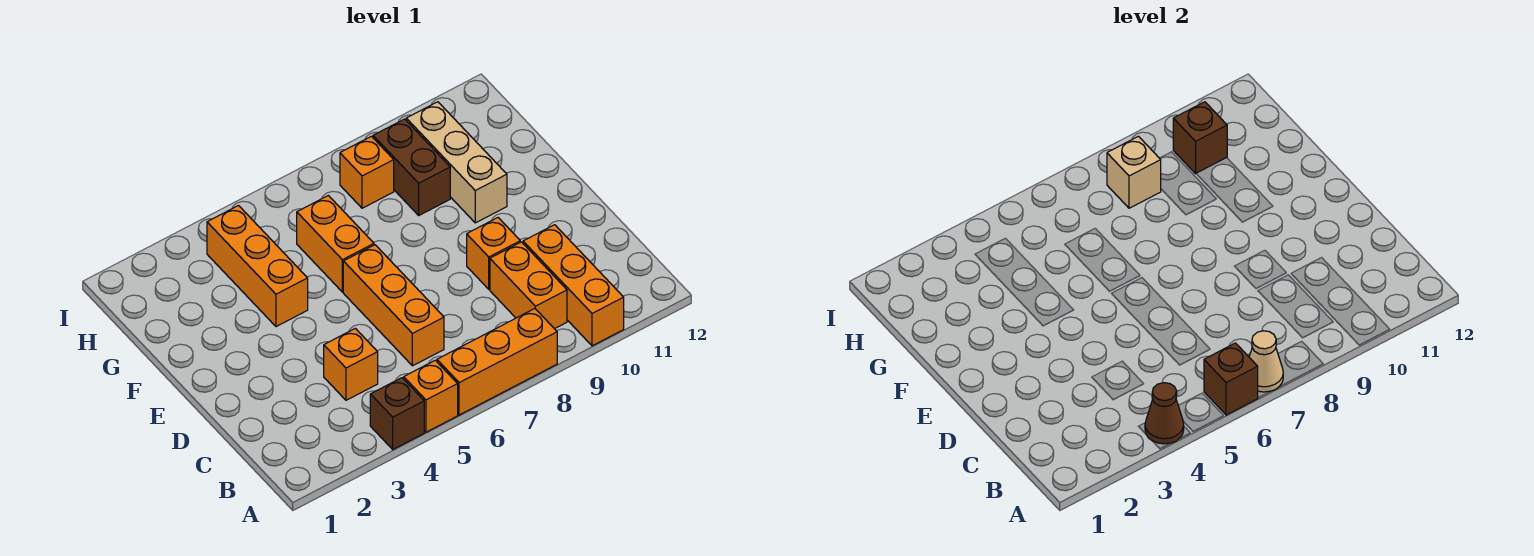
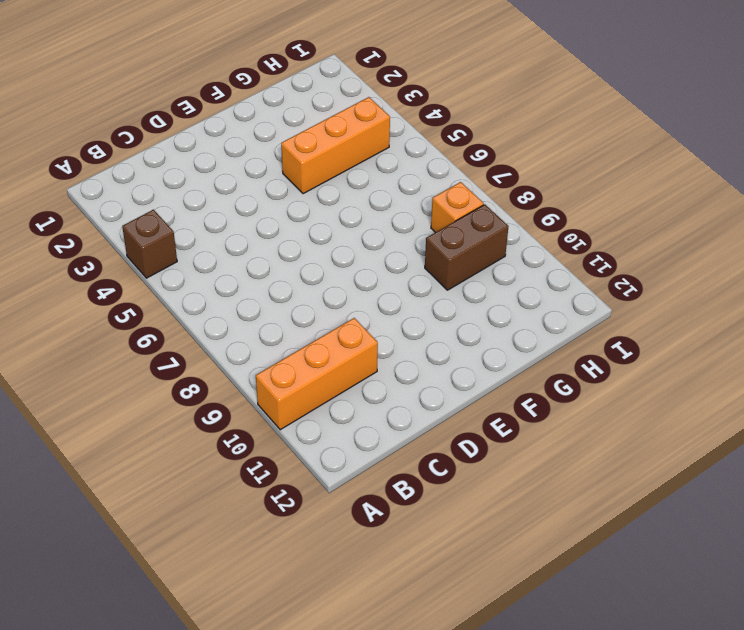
none -> orange brick A5 level 1
none -> orange brick A6:A8 level 1
none -> orange brick B9:C9 level 1

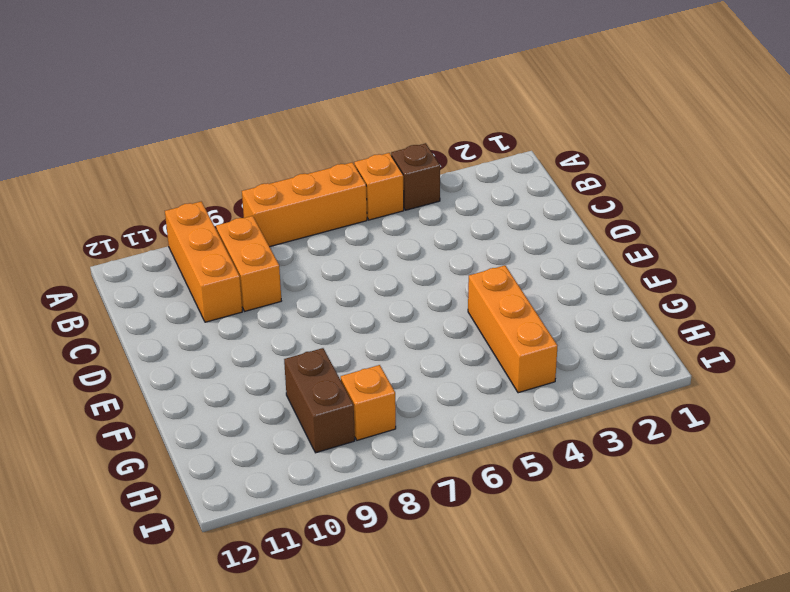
none -> orange brick C4 level 1
none -> orange brick C6:E6 level 1
none -> orange brick D9 level 1

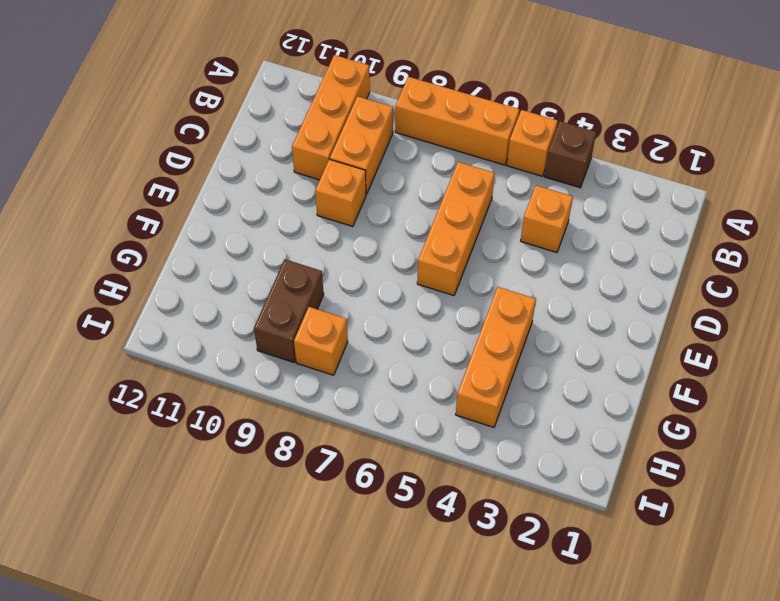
none -> orange brick F6:G6 level 1
none -> tan brick F10:H10 level 1
none -> brown cone A4 level 2

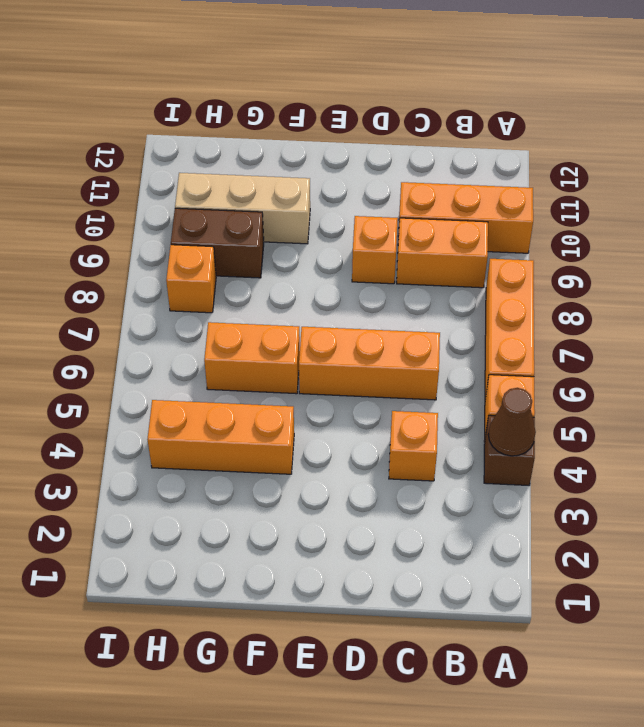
none -> brown brick A6 level 2
none -> tan cone A7 level 2
none -> tan brick H8 level 2

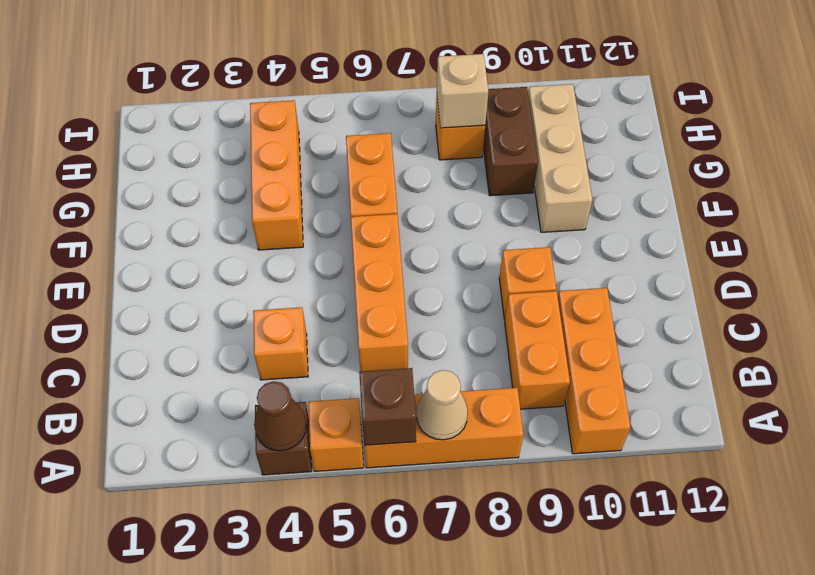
none -> brown brick H10 level 2

